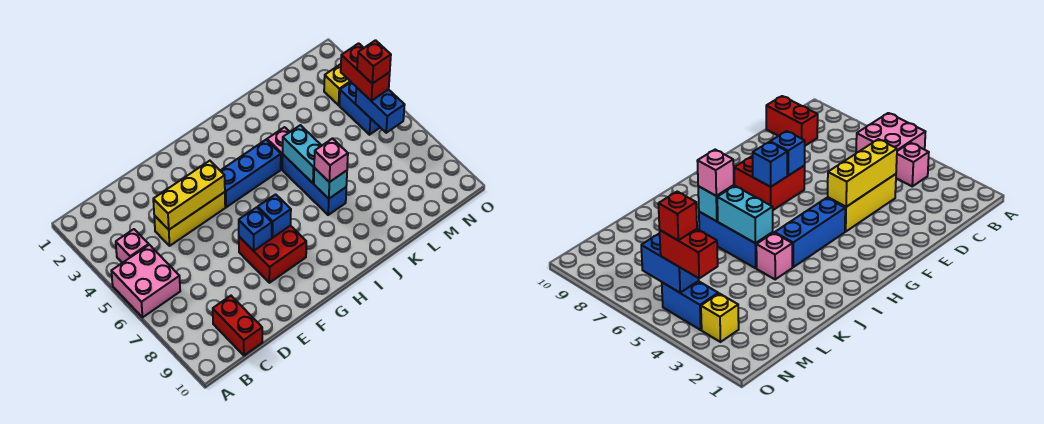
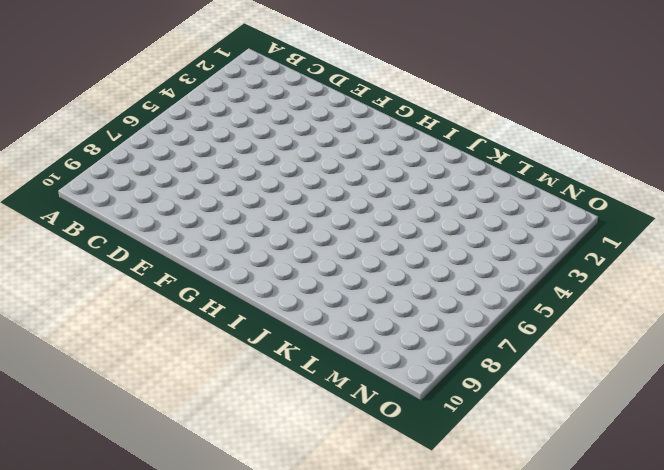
none -> pink brick A5:B6 level 1
none -> pink brick B4 level 1
none -> red brick C9:C10 level 1

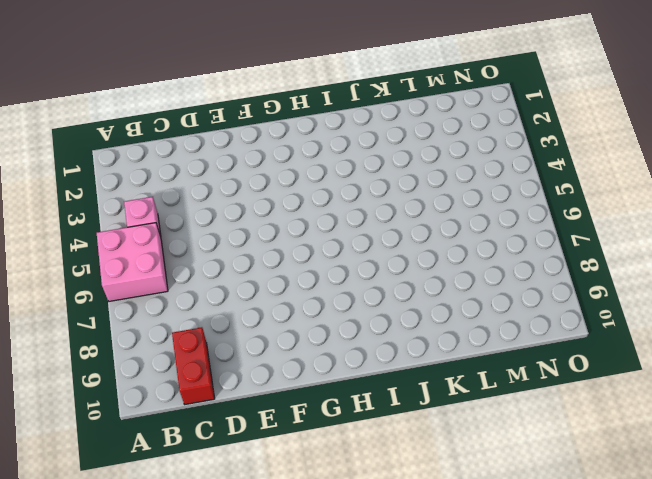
none -> yellow brick D4:F4 level 1
none -> red brick F7:G8 level 1
none -> blue brick G4:I4 level 1

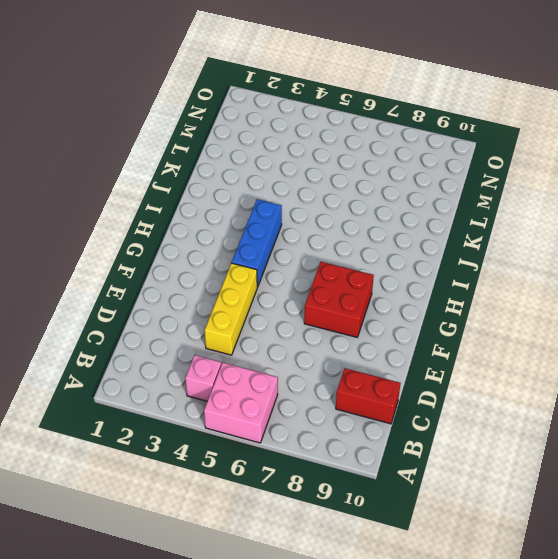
none -> pink brick J4 level 1
none -> blue brick J5:J7 level 1
none -> yellow brick N3 level 1

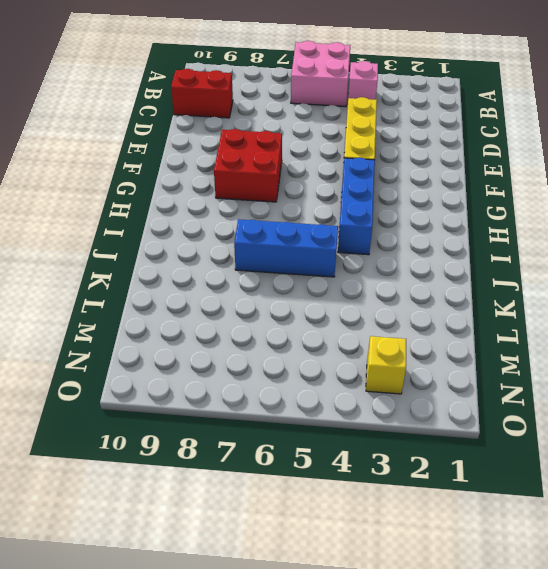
none -> pink brick J4 level 1
none -> blue brick N4:N5 level 1
none -> yellow brick D4:F4 level 2

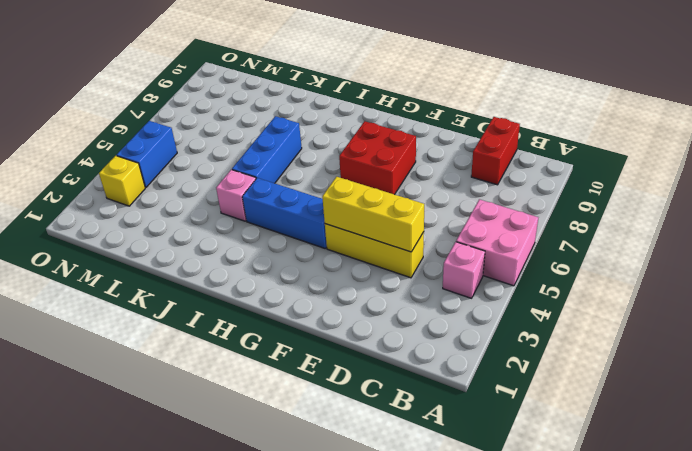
none -> blue brick F7 level 2
none -> blue brick G7 level 2
none -> cyan brick J5:J6 level 2

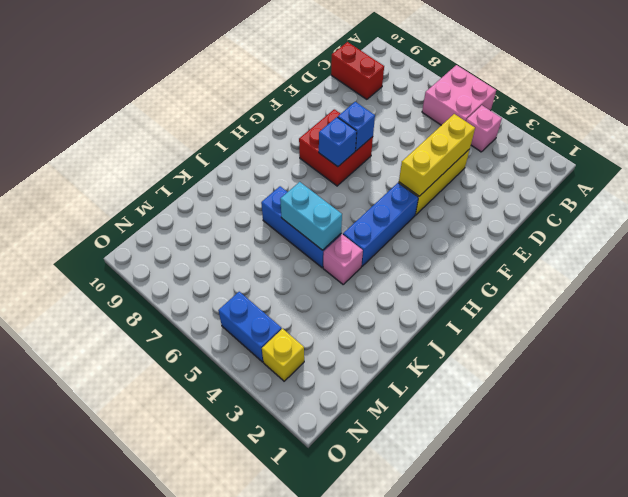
none -> cyan brick J7 level 2
none -> blue brick N5:N6 level 2
none -> pink brick J7 level 3

